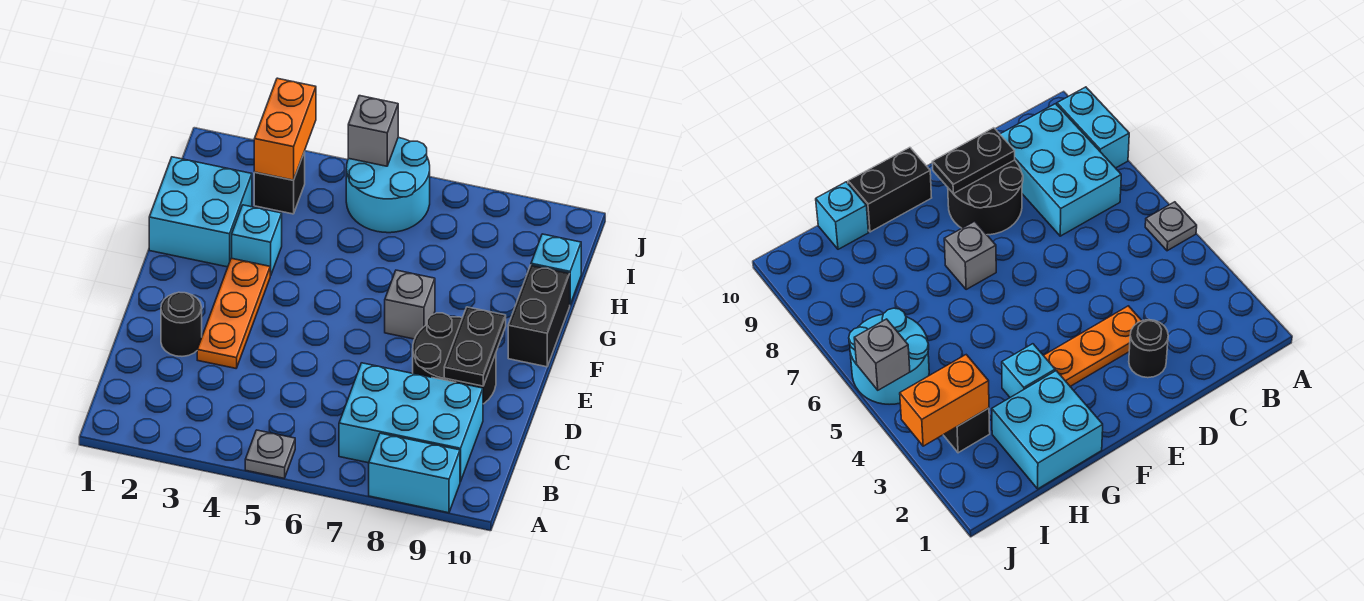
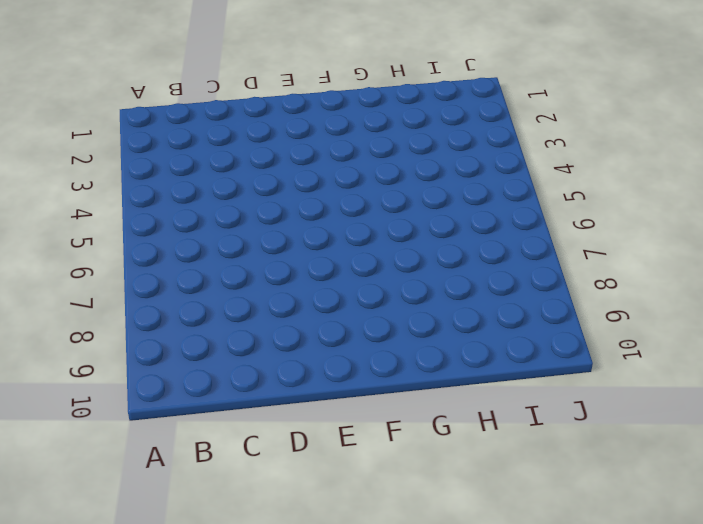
none -> grey plate A5 level 1
none -> cyan brick A8:A9 level 1
none -> cyan brick B7:C9 level 1

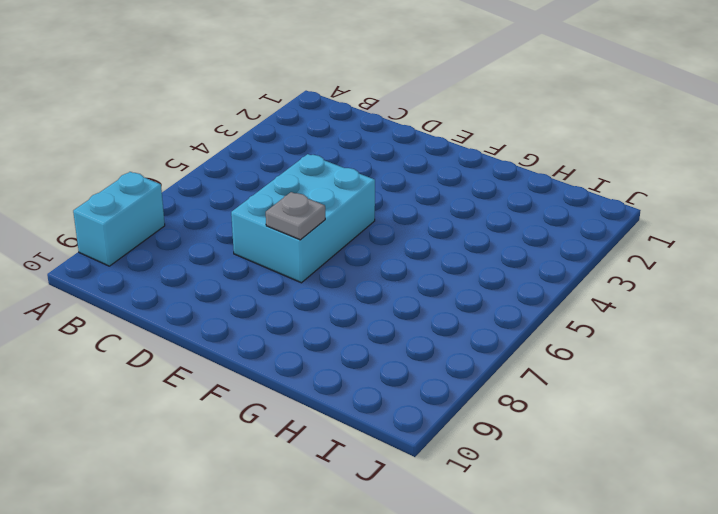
cyan brick D5:E7 level 1 -> cyan brick B7:C9 level 1
grey plate E7 level 2 -> grey plate A5 level 1
none -> black round brick D2 level 1
none -> orange plate D3:F3 level 1
none -> black round brick D8:E9 level 1

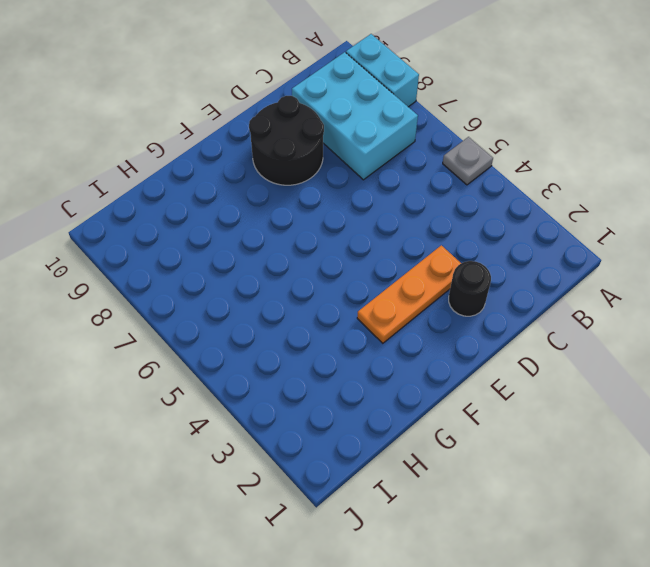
none -> grey brick F7 level 1
none -> black brick F10:G10 level 1
none -> cyan brick G1:H2 level 1

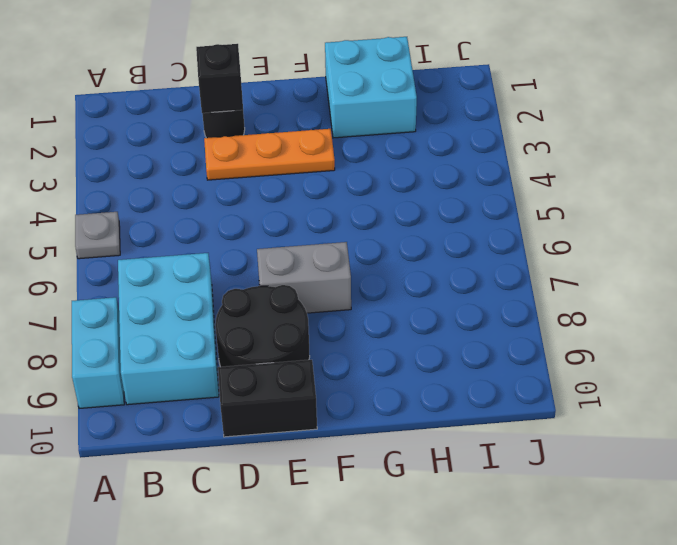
black brick D2 level 2 -> black brick I3 level 1
black brick D10:E10 level 1 -> black brick F10:G10 level 1
grey brick E7:F7 level 1 -> grey brick F7 level 1
none -> cyan brick G3 level 1
none -> cyan brick H10 level 1
none -> cyan round brick I5:J6 level 1

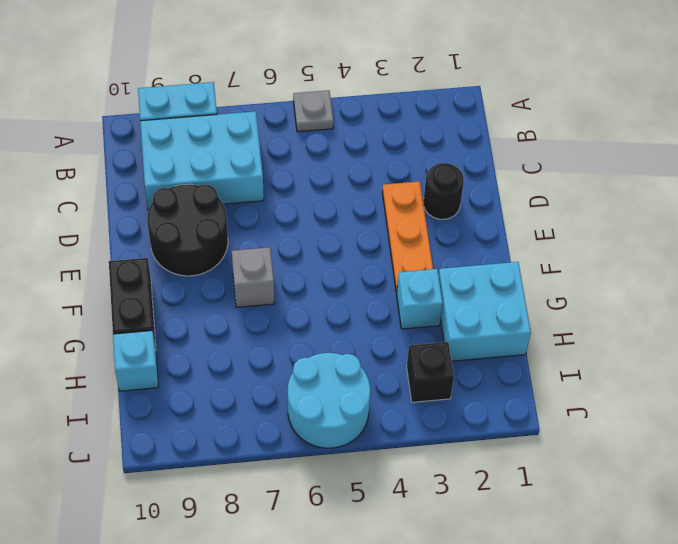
none -> black plate D9:E9 level 2
none -> orange brick I3:J3 level 2
none -> grey brick J5 level 2

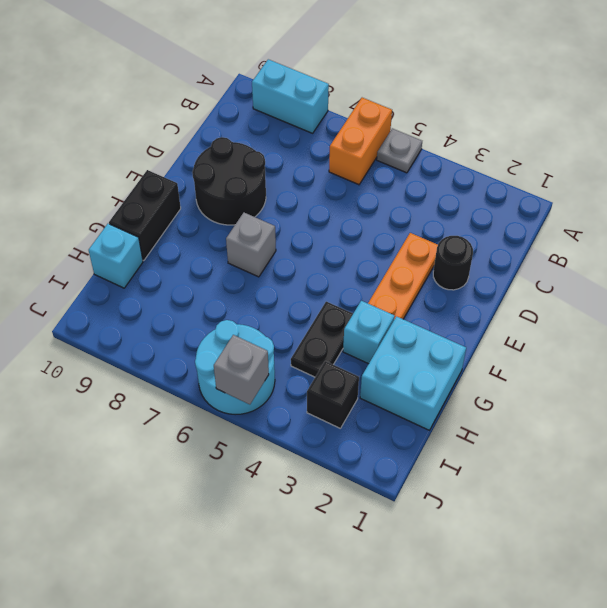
orange brick A6:B6 level 1 -> orange brick I3:J3 level 2
black plate G4:H4 level 1 -> black plate D9:E9 level 2
none -> cyan brick B7:C9 level 1

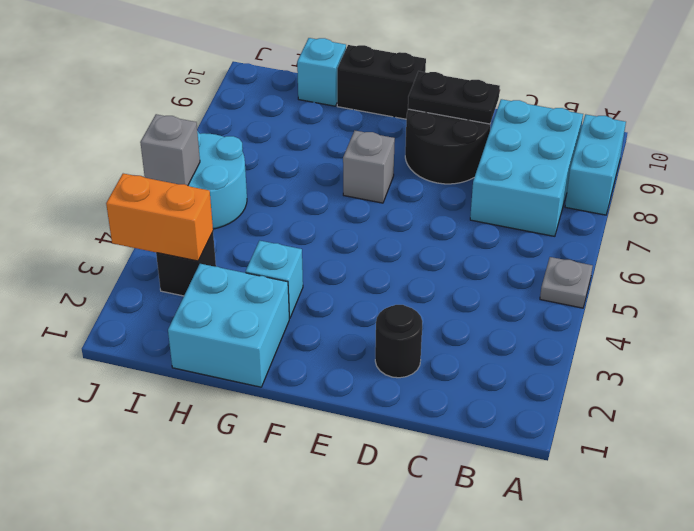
none -> orange plate D3:F3 level 1

